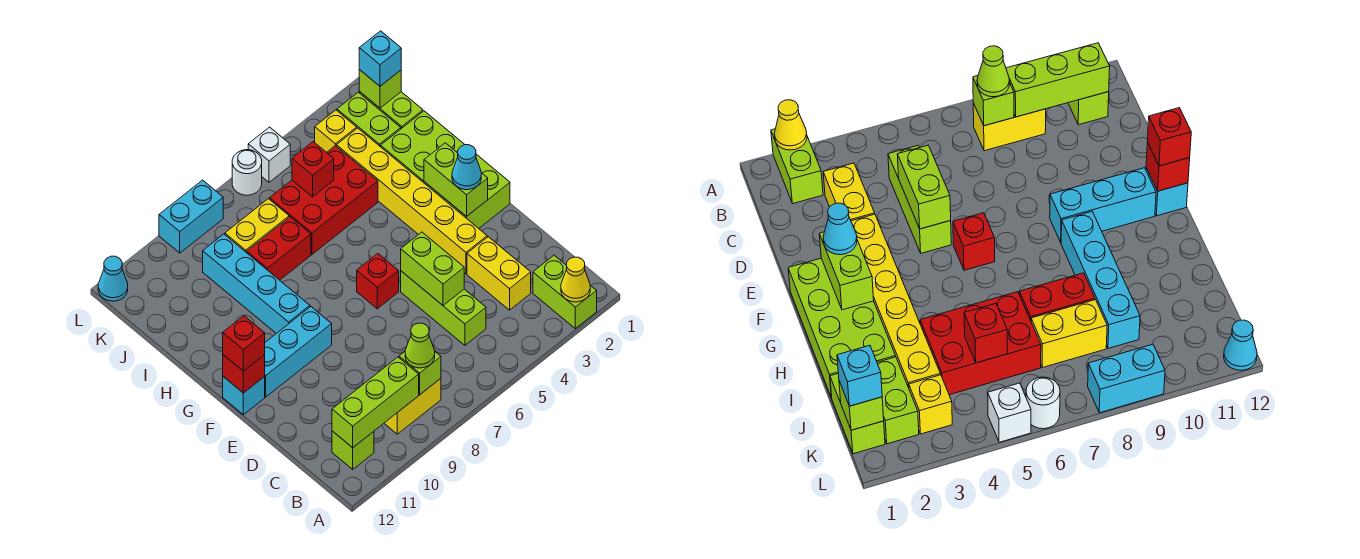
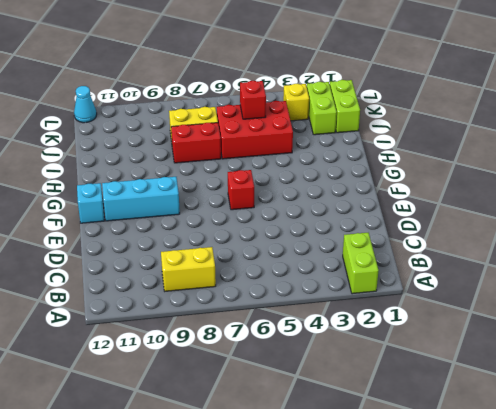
none -> lime brick B11 level 1
none -> yellow brick C3:D3 level 1
none -> lime brick C5:E5 level 1
none -> yellow brick E3:J3 level 1

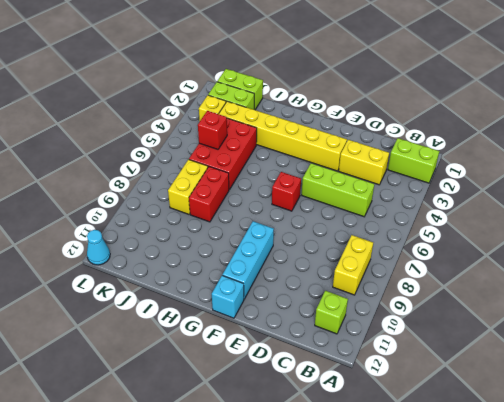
none -> lime brick F1:I2 level 1
none -> cyan brick G9:J9 level 1
none -> white brick L5 level 1
none -> white round brick L6 level 1

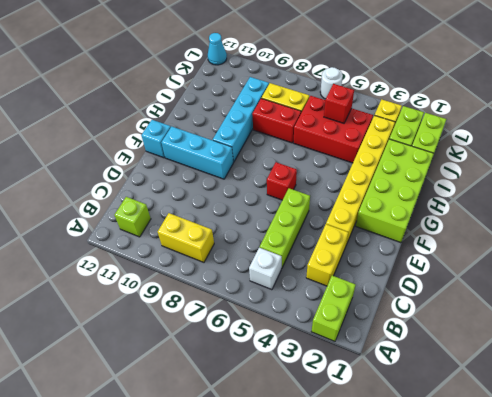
white brick B5 level 1 -> white brick L5 level 1
none -> cyan brick L8:L9 level 1
none -> yellow cone A2 level 2
none -> lime brick B8 level 2
none -> lime brick B9:B11 level 2

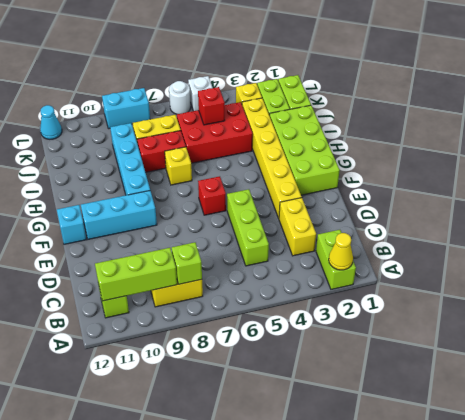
yellow brick H7 level 1 -> none
none -> lime brick D5:E5 level 2
none -> lime brick F2:G2 level 2
none -> red brick F12 level 2
none -> lime brick K1 level 2

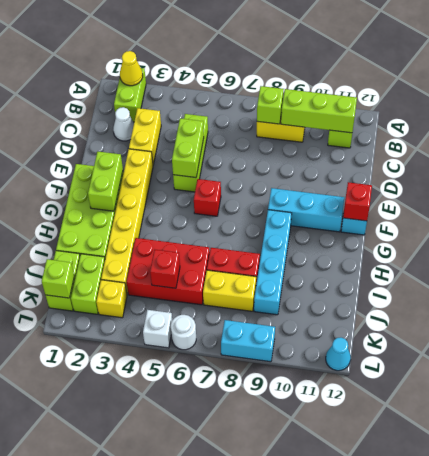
white cone C2 level 1 -> none
none -> lime cone B8 level 3
none -> cyan cone F2 level 3
none -> red brick F12 level 3
none -> cyan brick K1 level 3

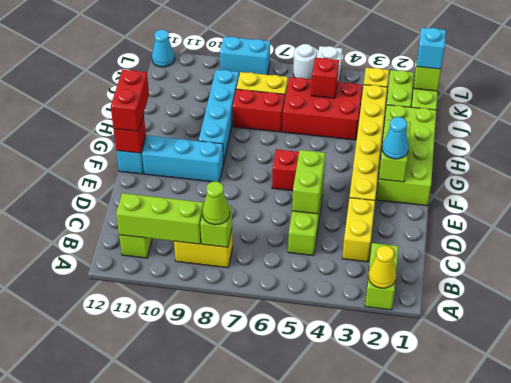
red brick F12:G12 level 3 -> red brick F12 level 3

